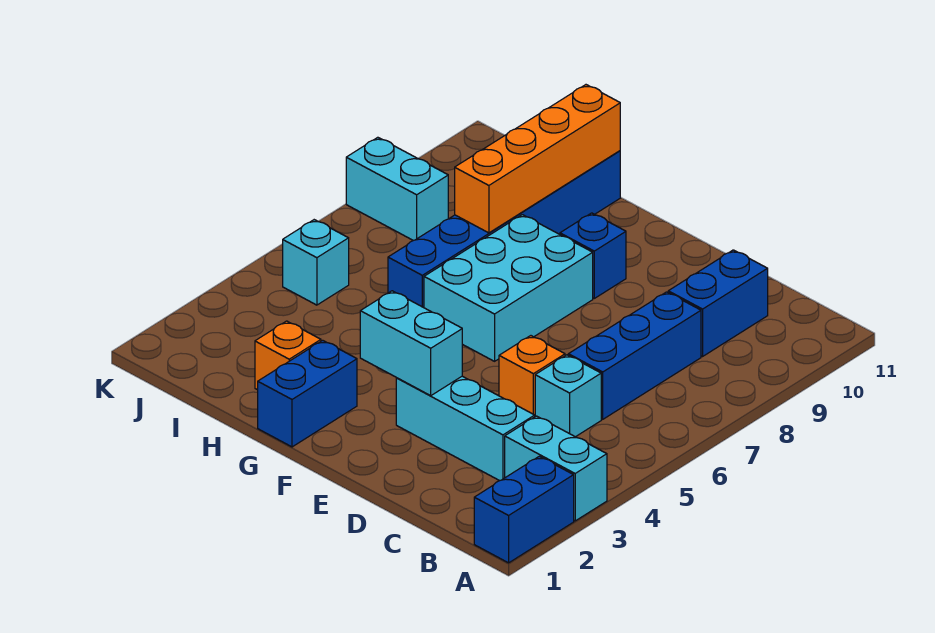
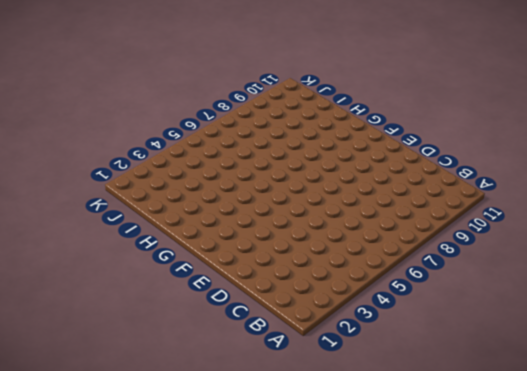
none -> blue brick A1:A2 level 1
none -> cyan brick A3:B3 level 1
none -> cyan brick C3:E3 level 1

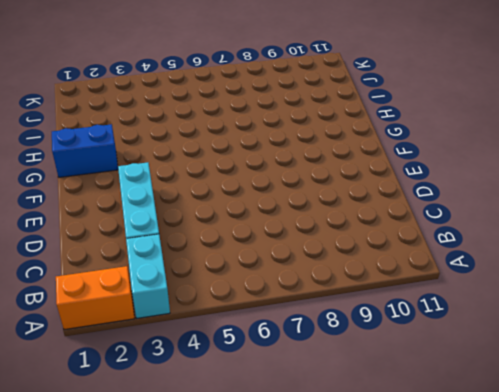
orange brick A1:A2 level 1 -> blue brick A1:A2 level 1
none -> cyan brick C5 level 1
none -> blue brick C6:C8 level 1
none -> blue brick C9:C10 level 1

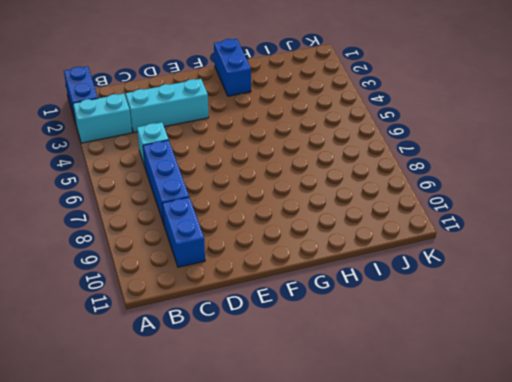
none -> orange brick D5 level 1
none -> cyan brick F6:G8 level 1
none -> blue brick F9 level 1

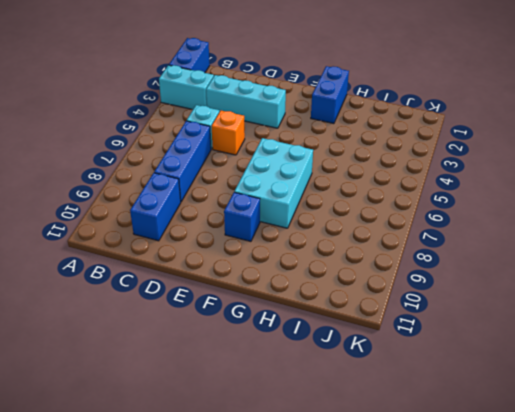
none -> orange brick H2 level 1
none -> blue brick H6:H11 level 1
none -> cyan brick J5 level 1

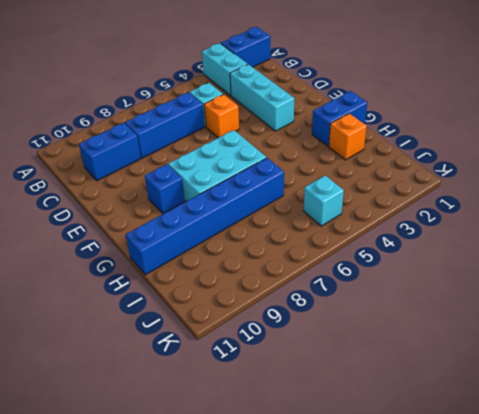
none -> cyan brick J8:K8 level 1
none -> cyan brick E3:F3 level 2
none -> orange brick H8:H11 level 2

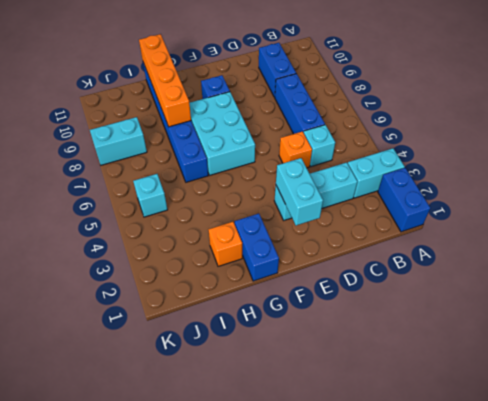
cyan brick E2:E3 level 2 -> cyan brick E3:F3 level 2

